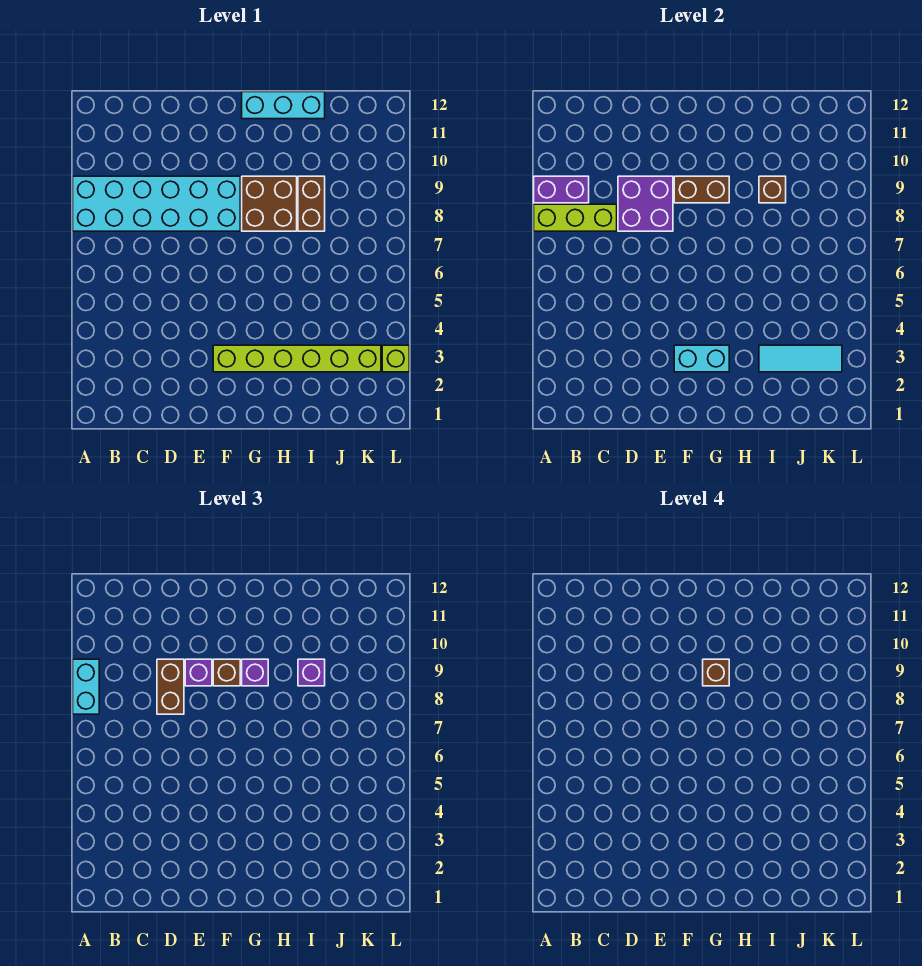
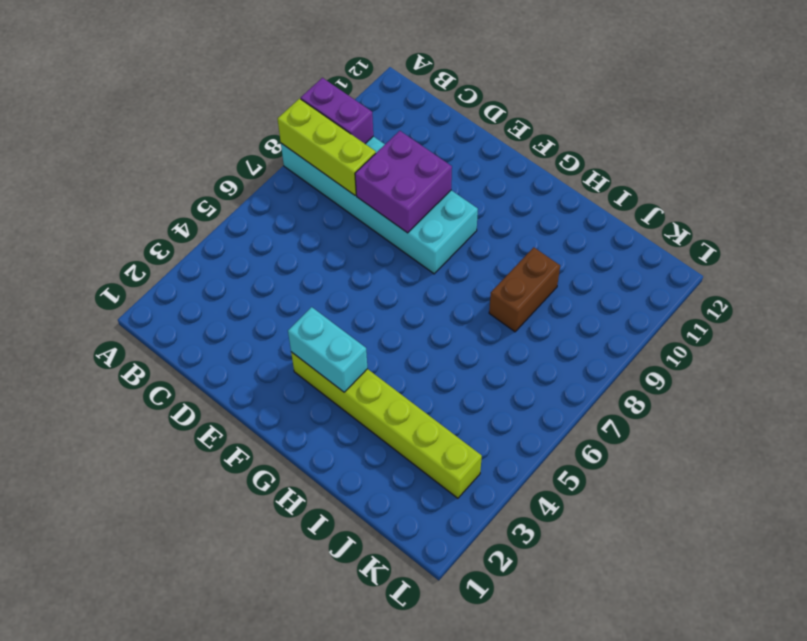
none -> brown brick G8:H9 level 1
none -> cyan brick G12:I12 level 1
none -> lime brick L3 level 1

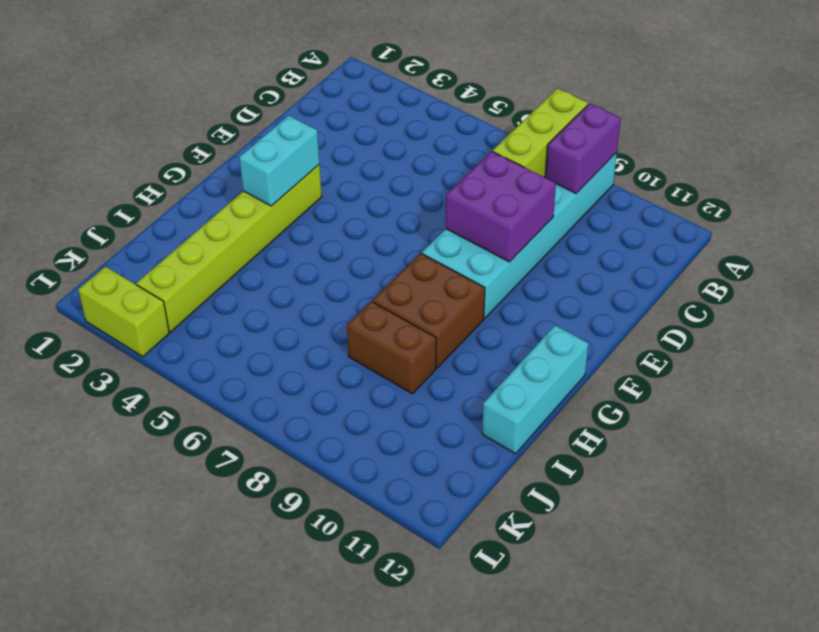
lime brick L2:L3 level 1 -> lime brick L3 level 1
none -> brown brick F9:G9 level 2
none -> cyan tile I3:K3 level 2
none -> brown brick I9 level 2

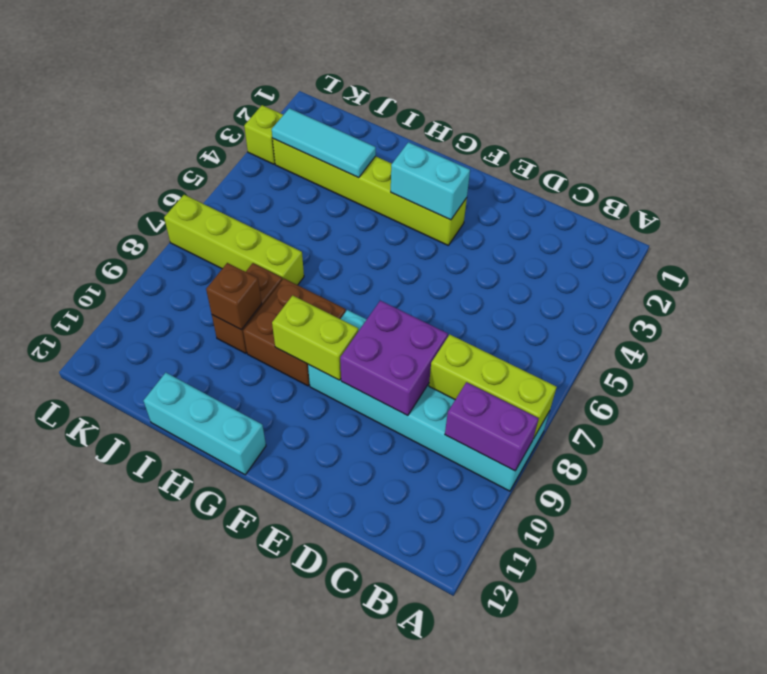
lime brick F9:G9 level 2 -> brown brick F9:G9 level 2
lime brick I7:L7 level 1 -> none
none -> cyan brick A8:A9 level 3
none -> brown brick D8:D9 level 3
none -> purple brick E9 level 3

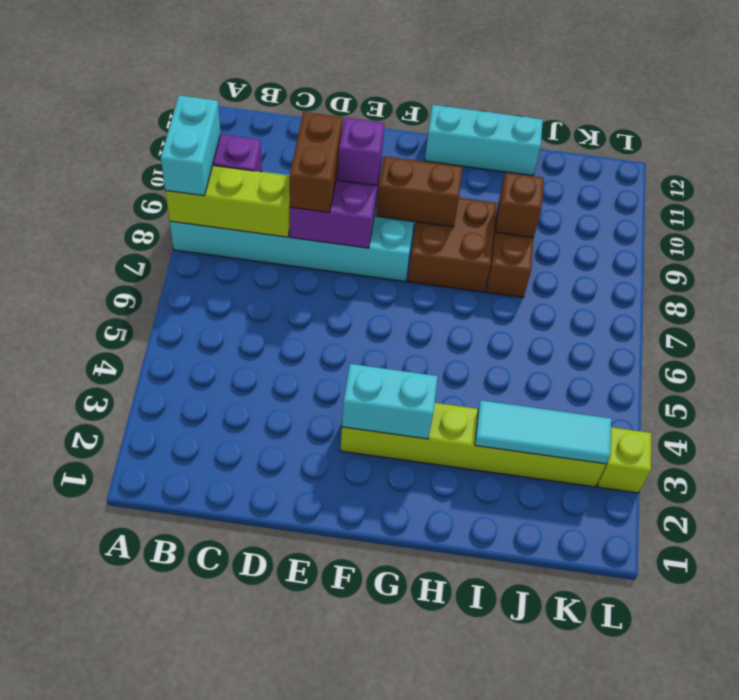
none -> brown brick F9 level 3
none -> purple brick G9 level 3
none -> purple brick I9 level 3

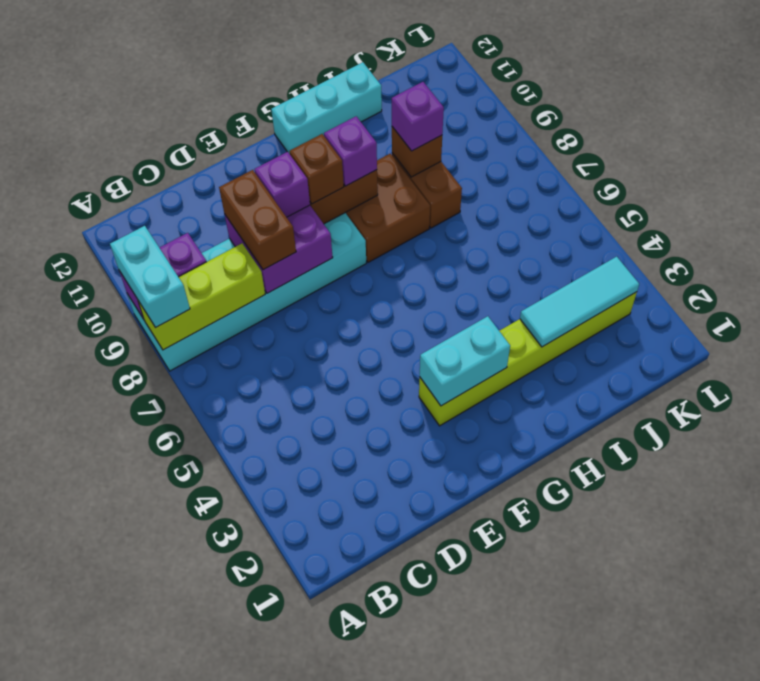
none -> lime brick L3 level 1
none -> brown brick G9 level 4

